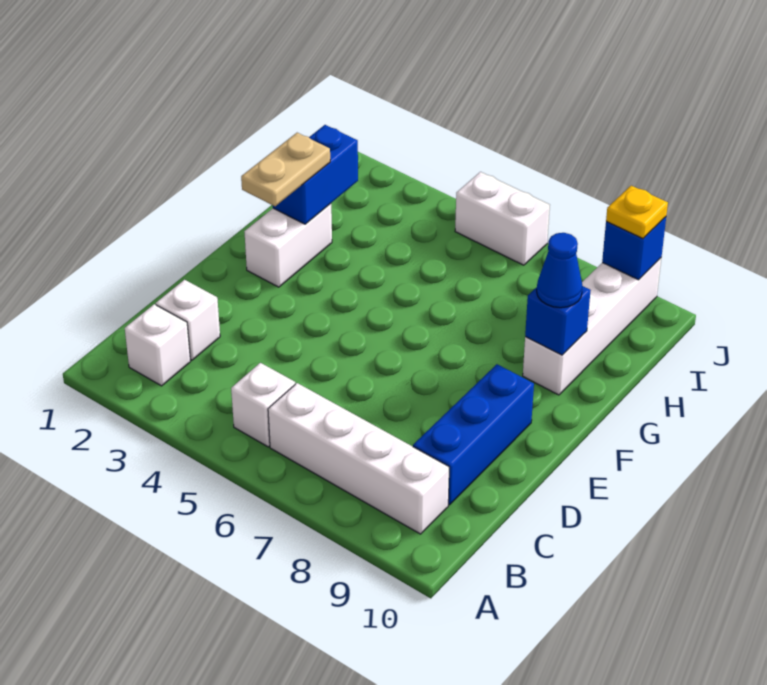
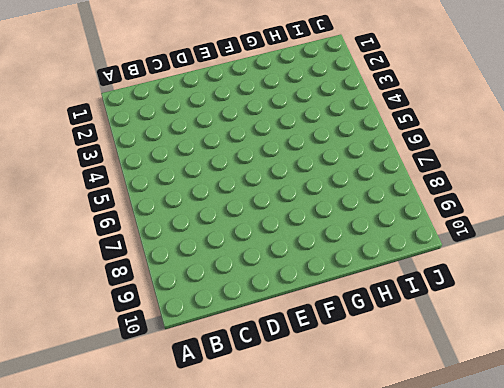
none -> white brick B2 level 1
none -> white brick B5 level 1
none -> white brick B6:B9 level 1

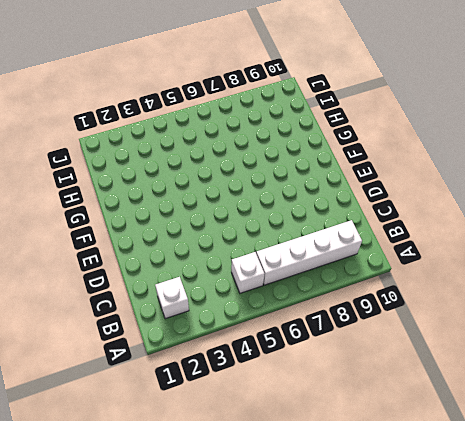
none -> white brick C2 level 1
none -> blue brick C9:E9 level 1
none -> white brick F2:G2 level 1

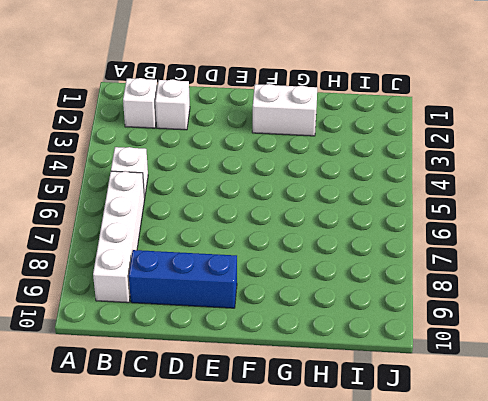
none -> white brick G9:J9 level 1
none -> white brick J5:J6 level 1
none -> blue brick G2:H2 level 2

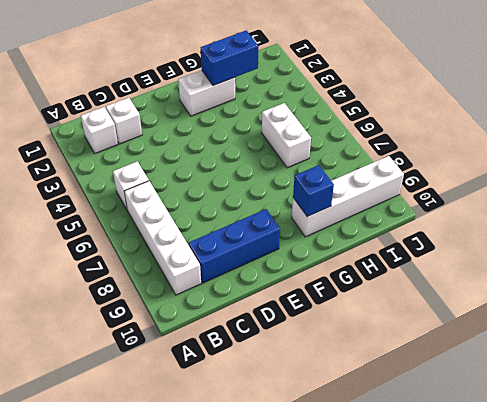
white brick H5:H6 level 1 -> white brick J5:J6 level 1
none -> blue brick J9 level 2
none -> tan plate F2:G2 level 3
none -> blue cone G9 level 3

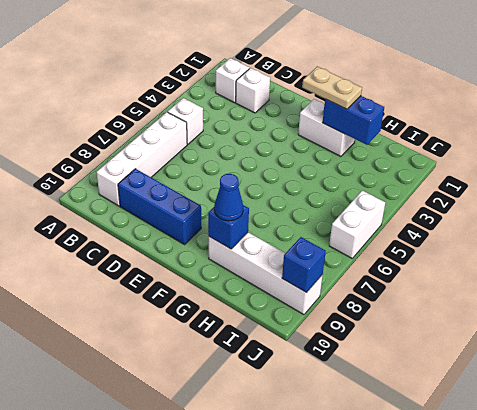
none -> yellow plate J9 level 3

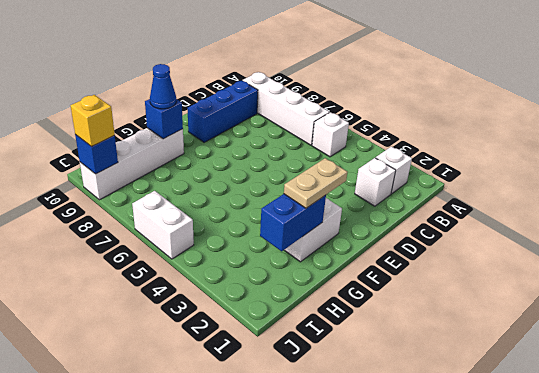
yellow brick J9 level 3 -> yellow plate J9 level 3

